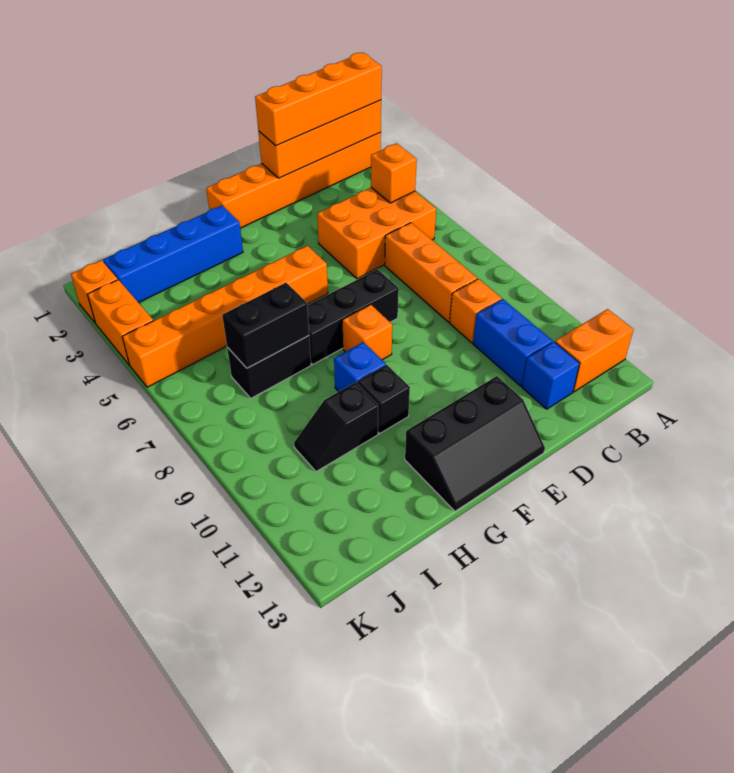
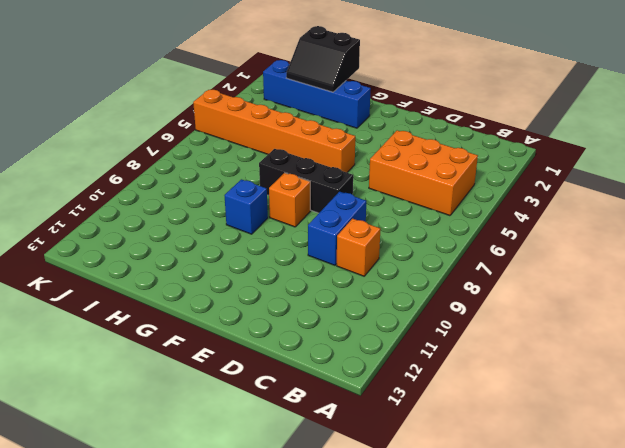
blue brick D8:D9 level 1 -> blue brick C10:C11 level 1
black slope H1:I2 level 2 top 1 -> none
none -> orange brick A1:F1 level 1
none -> orange brick A12:B12 level 1
none -> orange brick C6:C8 level 1

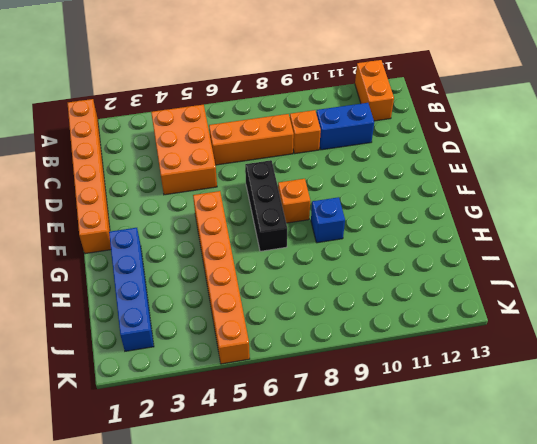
none -> blue brick C12 level 1
none -> black slope E12:G13 level 1 top 12
none -> black brick G10 level 1

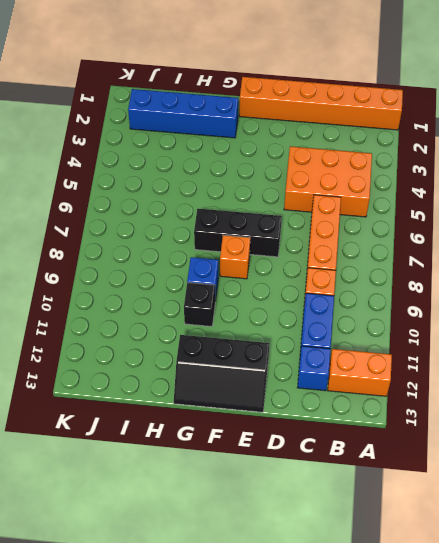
none -> orange brick F5:K5 level 1
none -> black brick H7:I7 level 1
none -> black slope H10:I10 level 1 top H

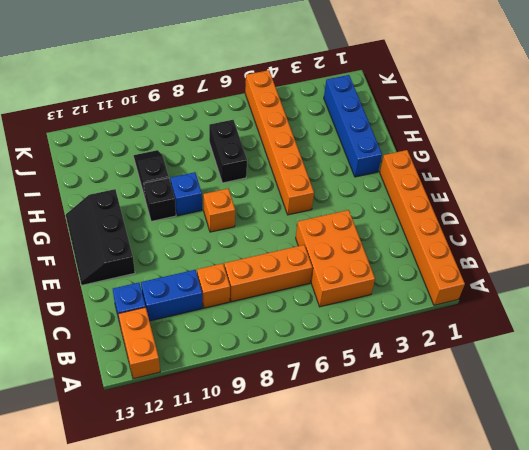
none -> black brick E7:G7 level 1
none -> orange brick K2 level 1
none -> orange brick K3:K4 level 1

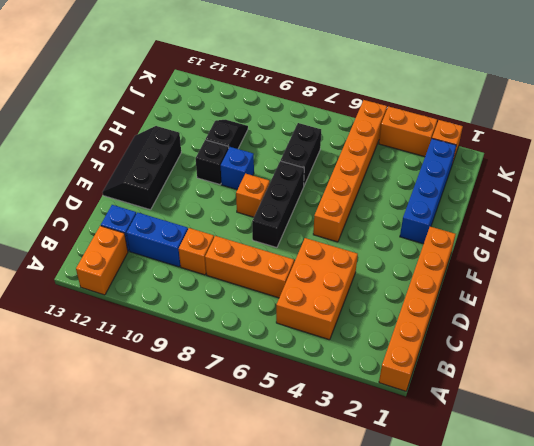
none -> orange brick A1:D1 level 2
none -> orange brick B4 level 2
none -> black brick H7:I7 level 2

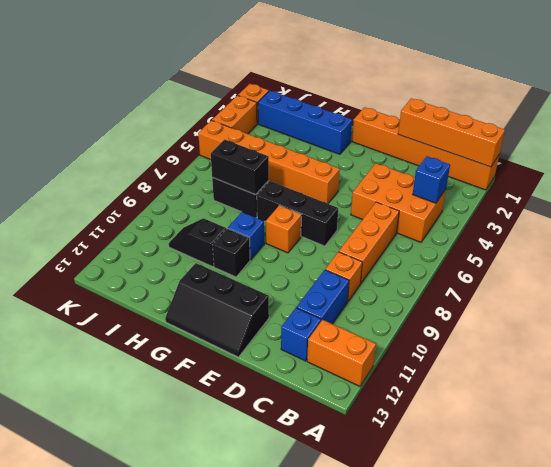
blue brick B4 level 2 -> orange brick B4 level 2
none -> orange brick A1:D1 level 3

